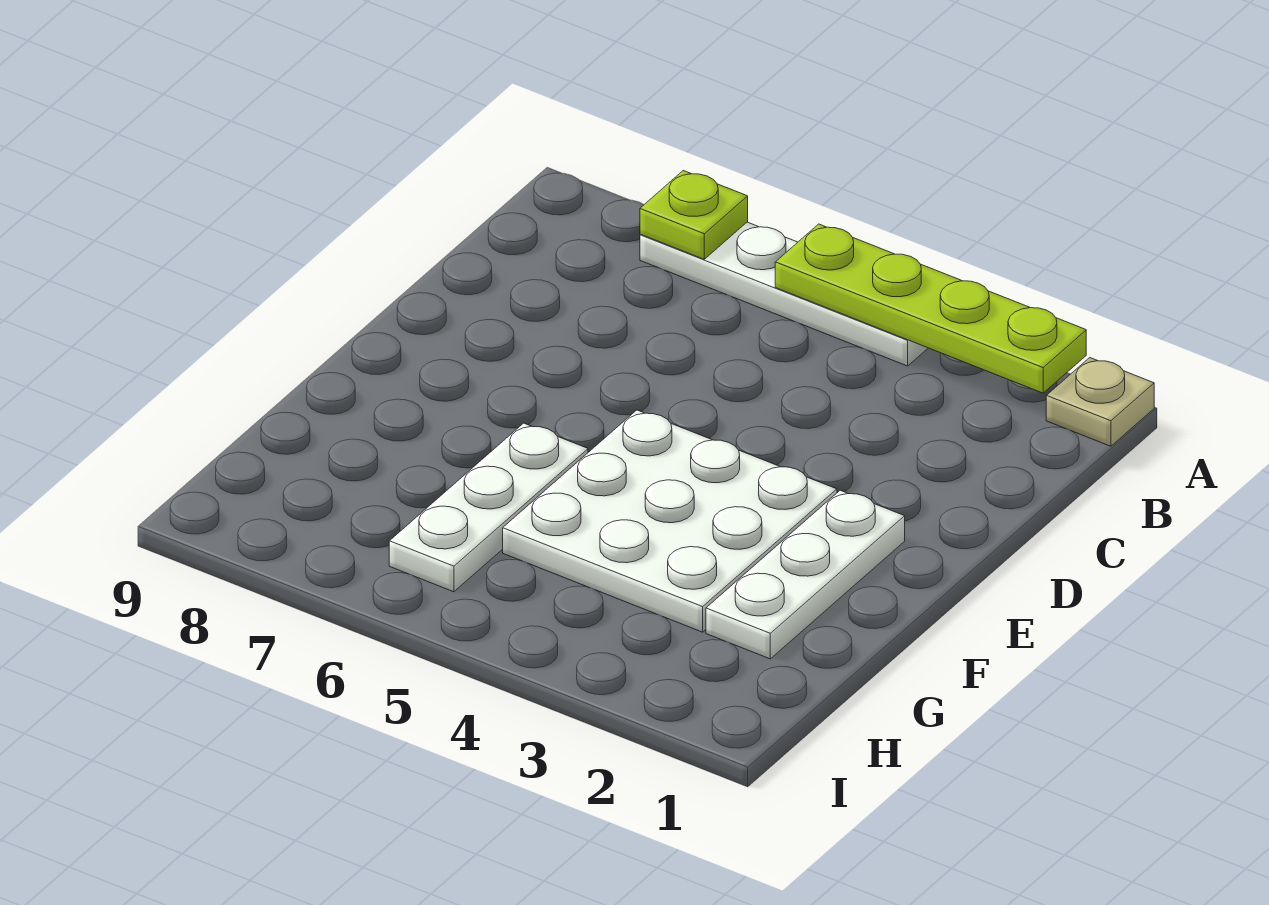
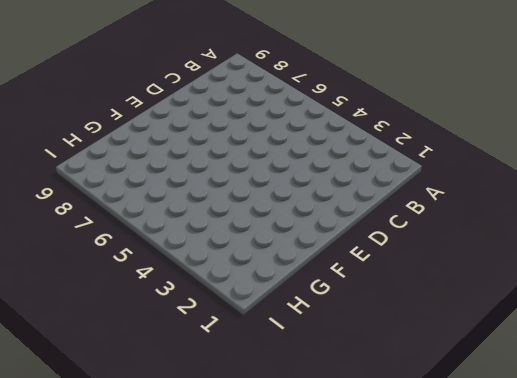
none -> tan plate A1 level 1
none -> white plate A4:A7 level 1

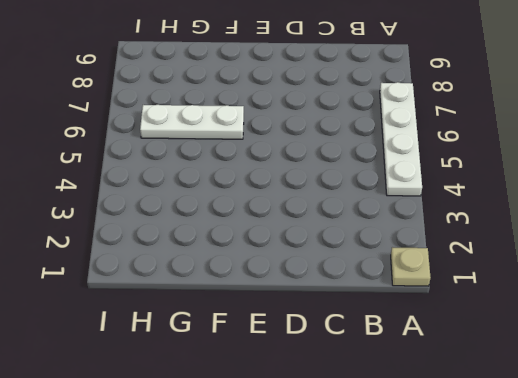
none -> white plate E2:G2 level 1
none -> white plate E3:G5 level 1

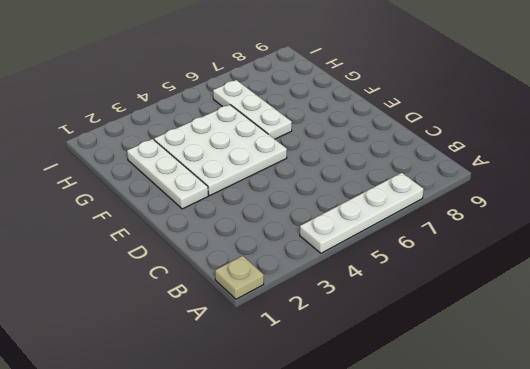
none -> lime plate A2:A5 level 2
none -> lime plate A7 level 2

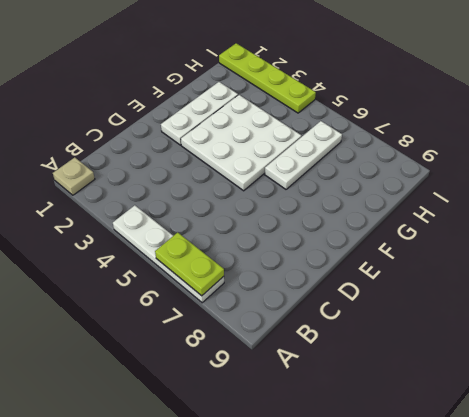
lime plate A6:A7 level 2 -> lime plate A7 level 2
lime plate I1:I4 level 1 -> lime plate A2:A5 level 2

